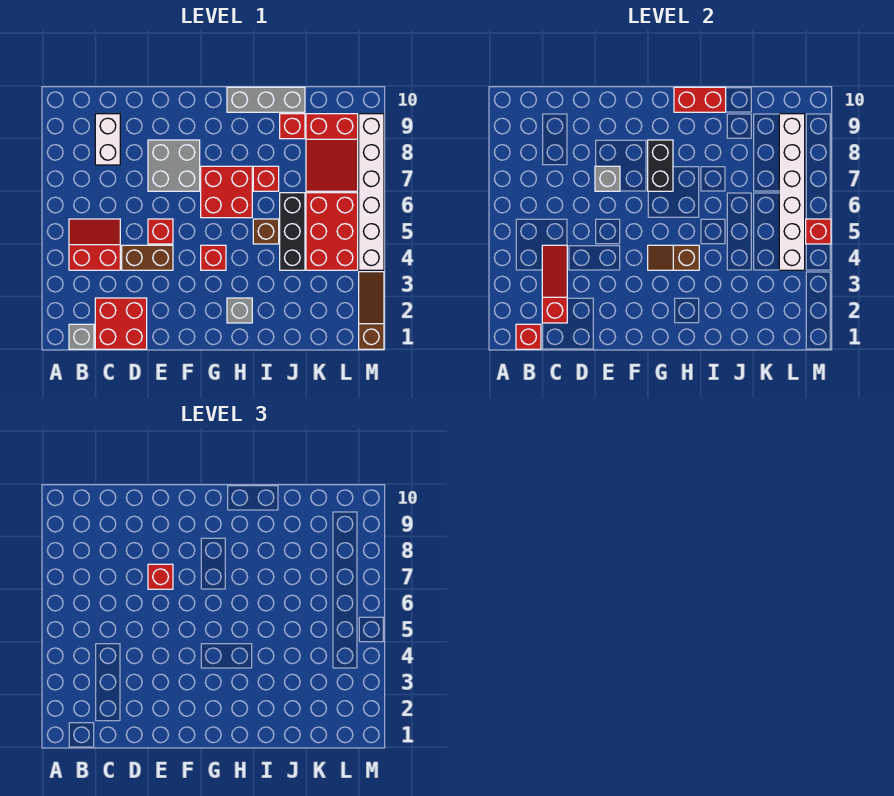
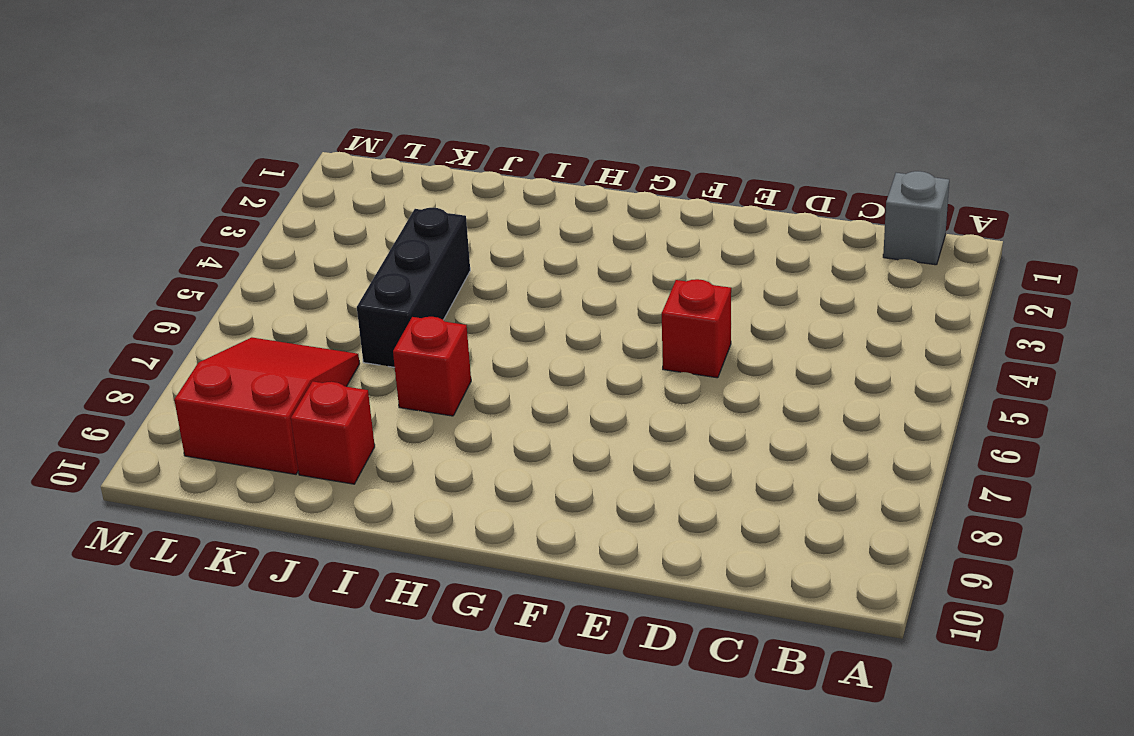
none -> red slope B4:C5 level 1 top 4
none -> red brick C1:D2 level 1
none -> white brick C8:C9 level 1

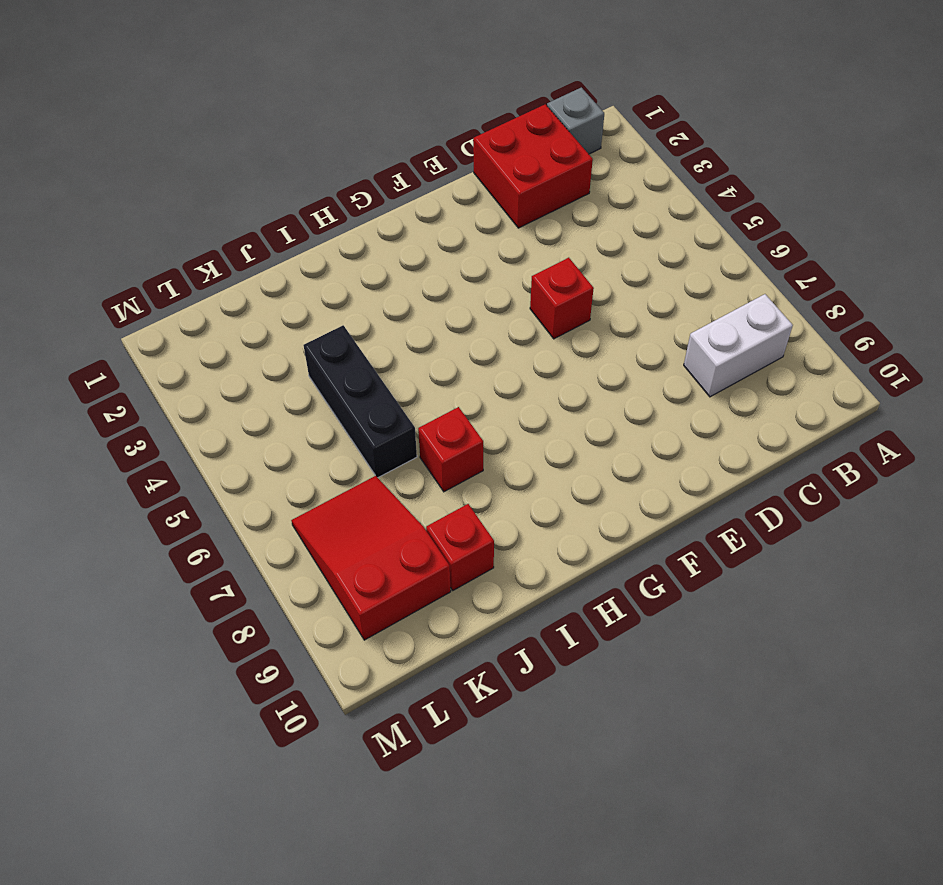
white brick B8:C8 level 1 -> white brick C8:C9 level 1
none -> red slope B4:C5 level 1 top 4
none -> brown brick D4:E4 level 1
none -> grey brick E7:F8 level 1

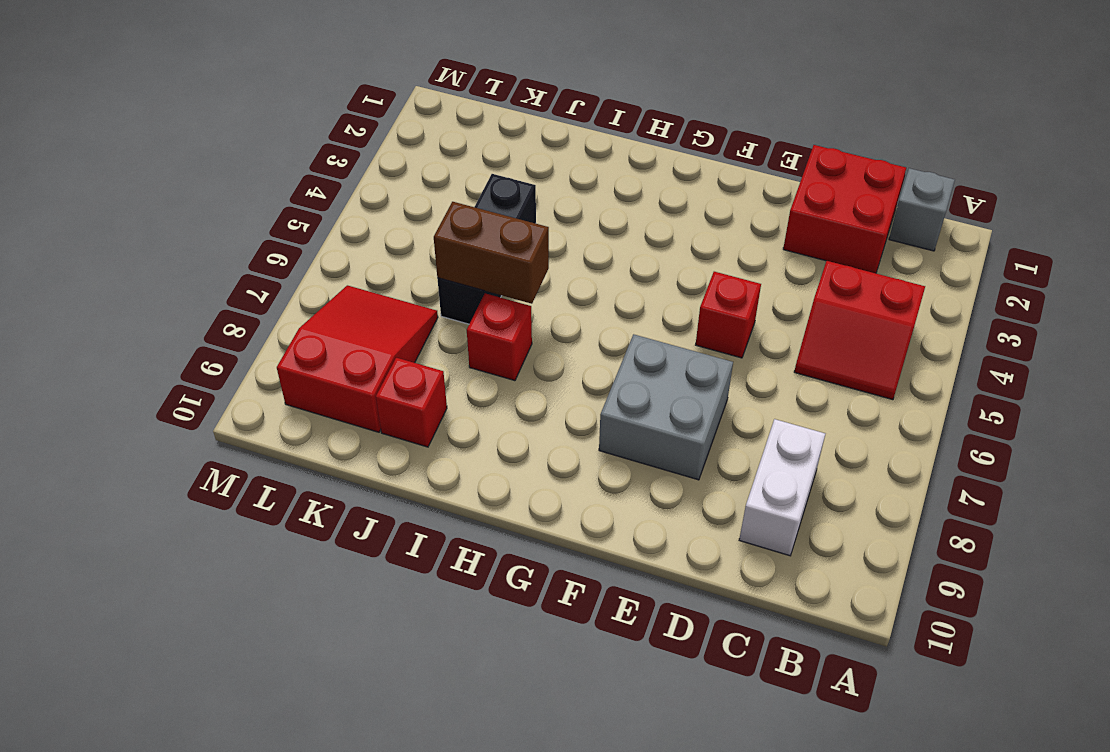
brown brick I6:J6 level 2 -> brown brick D4:E4 level 1
none -> red brick G4 level 1
none -> red brick G6:H7 level 1
none -> grey brick H2 level 1

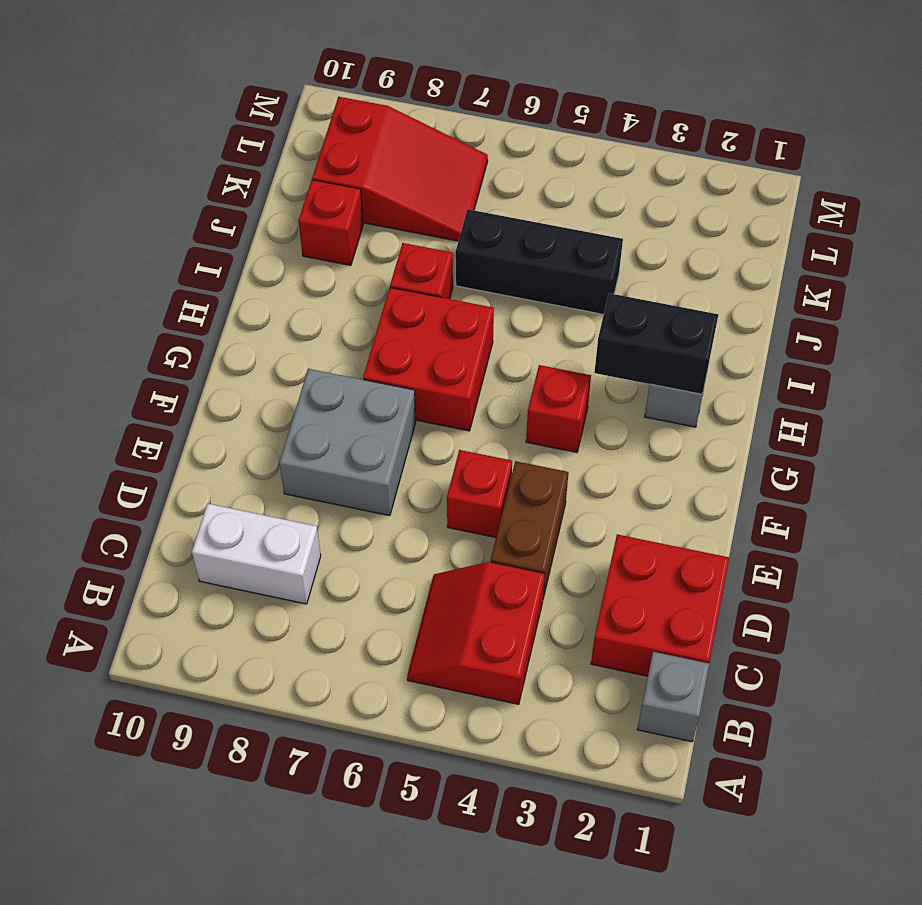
black brick H2:H3 level 2 -> black brick G7:G8 level 2
none -> grey brick H10:J10 level 1
none -> brown brick I5 level 1
none -> red brick K4:L6 level 1

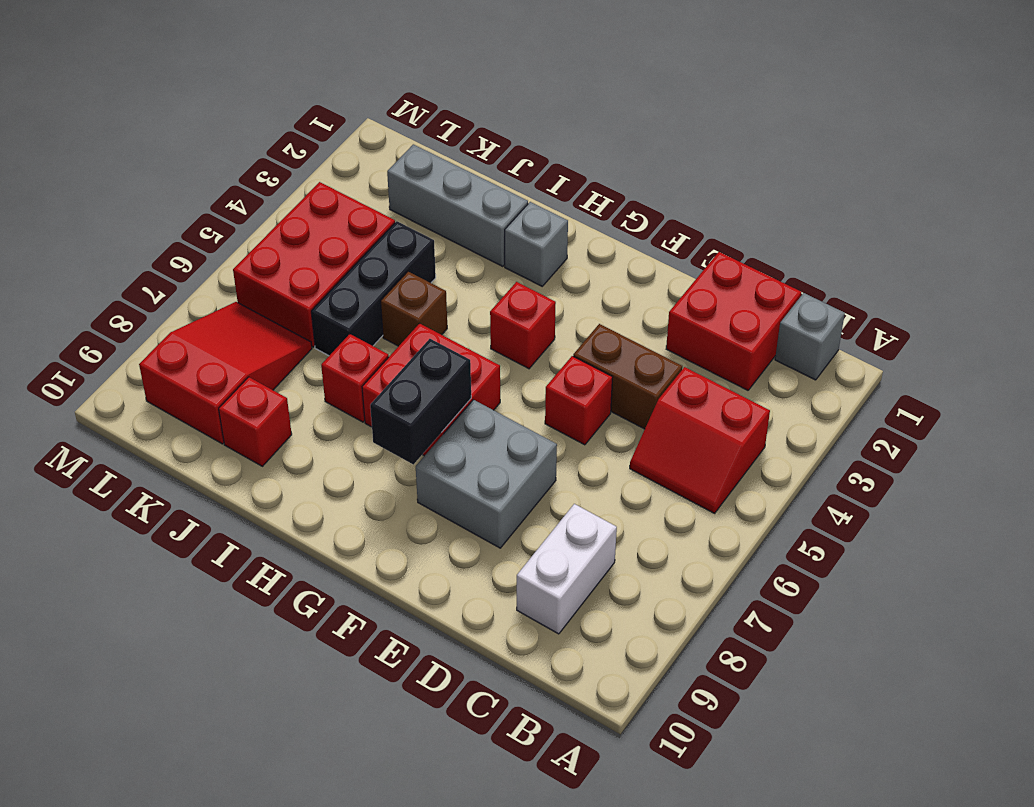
grey brick I2:K2 level 1 -> grey brick H10:J10 level 1
none -> brown slope M1:M3 level 1 top 1
none -> white brick M4:M9 level 1
none -> red brick B1 level 2

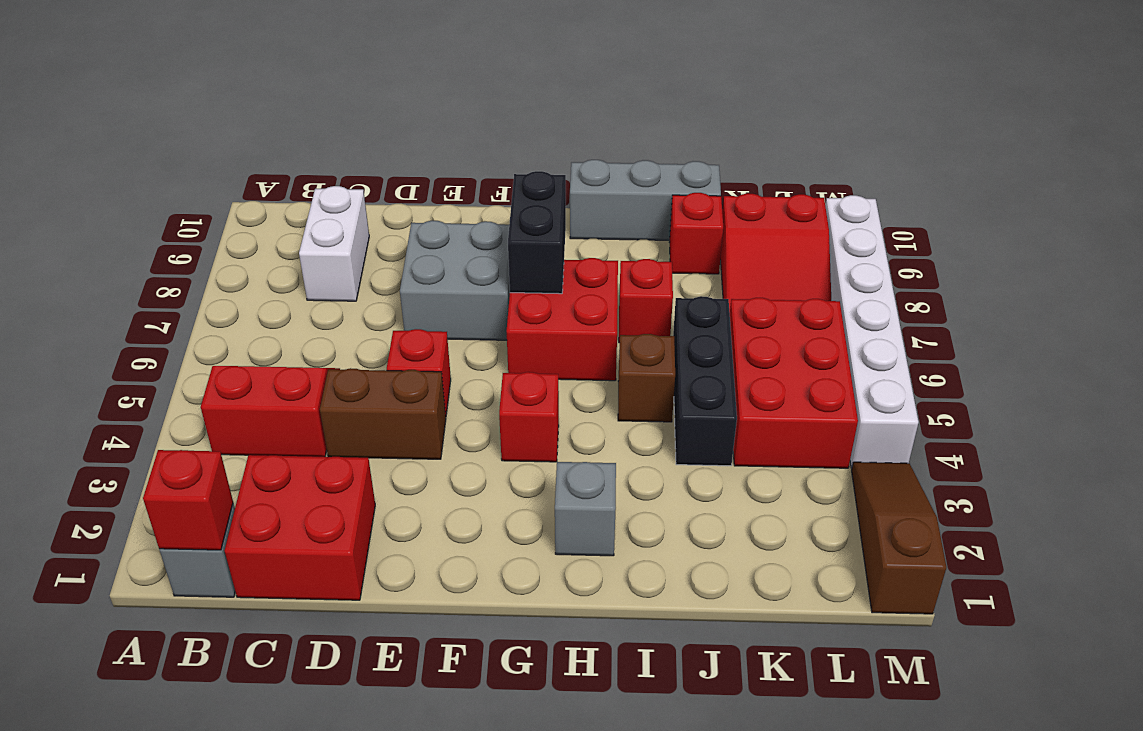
none -> red slope C2:C4 level 2 top 2
none -> grey brick E7 level 2
none -> brown slope G4:H4 level 2 top H

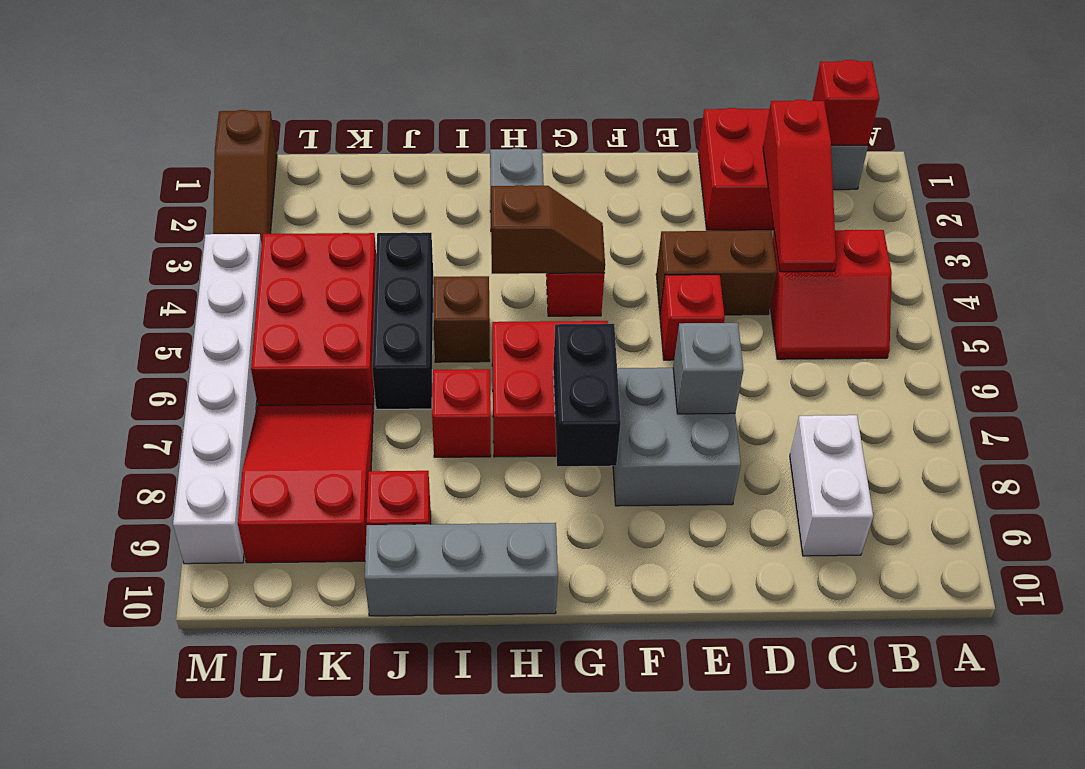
none -> red brick H10:I10 level 2
none -> white brick L4:L9 level 2
none -> red brick M5 level 2

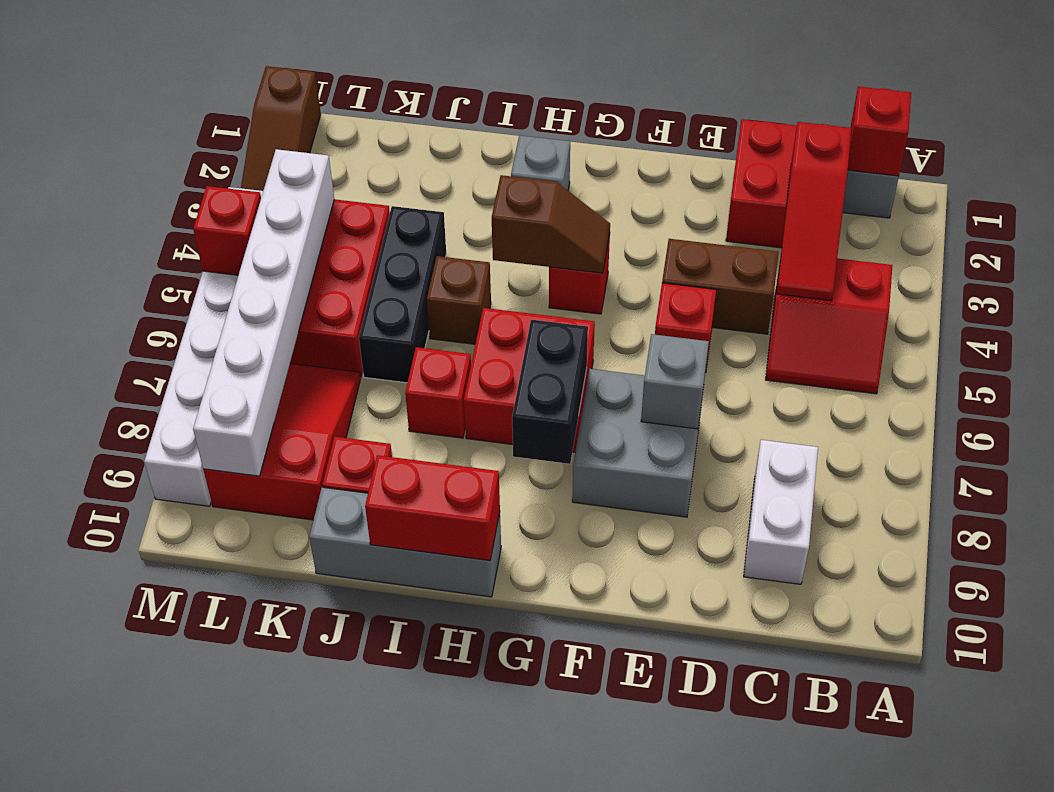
none -> red brick E7 level 3

